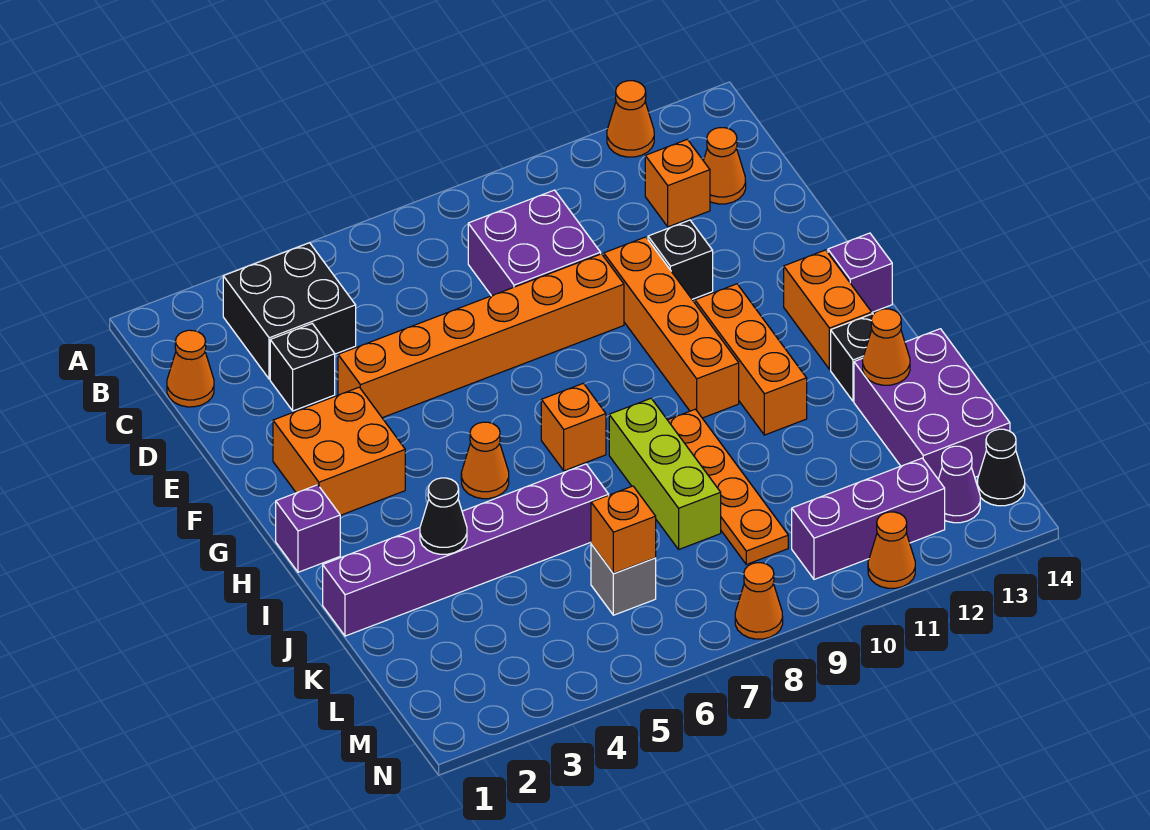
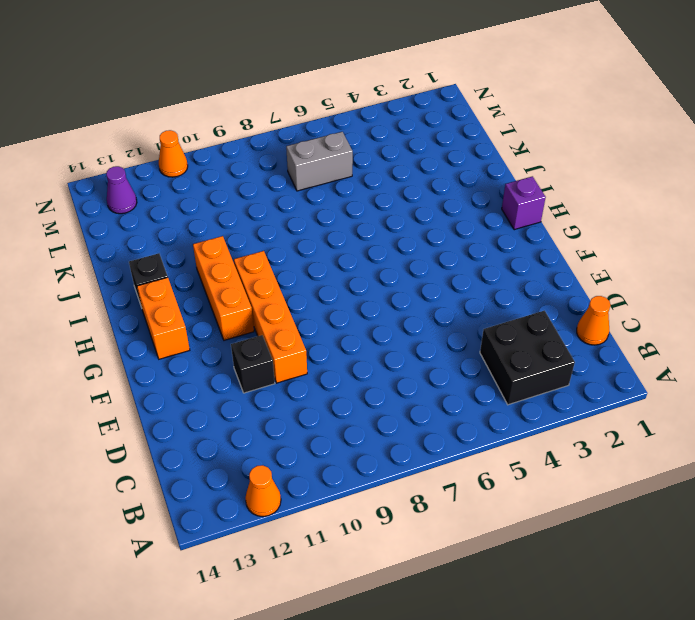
grey brick L6:L7 level 1 -> grey brick L6 level 1
none -> purple brick C8:D9 level 1
none -> orange brick C12 level 1
none -> orange cone C13 level 1
none -> black brick D3 level 1

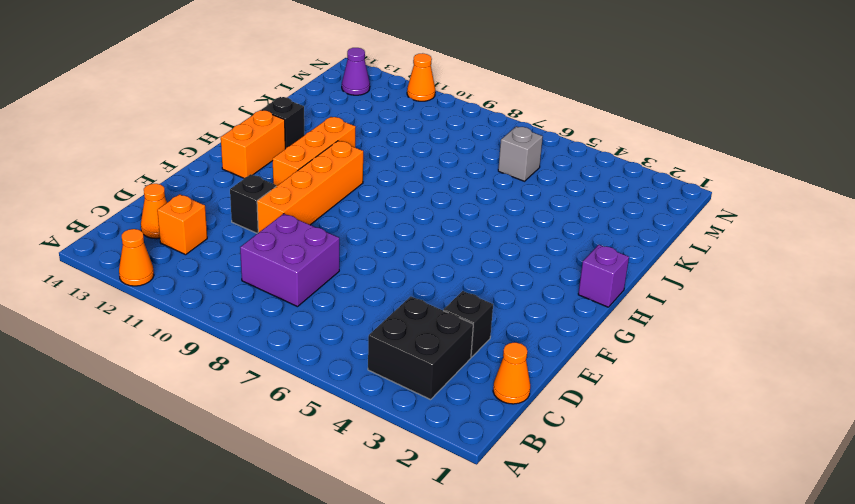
none -> orange brick E4:E9 level 1
none -> orange brick F2:G3 level 1
none -> purple brick G14 level 1
none -> orange cone H5 level 1

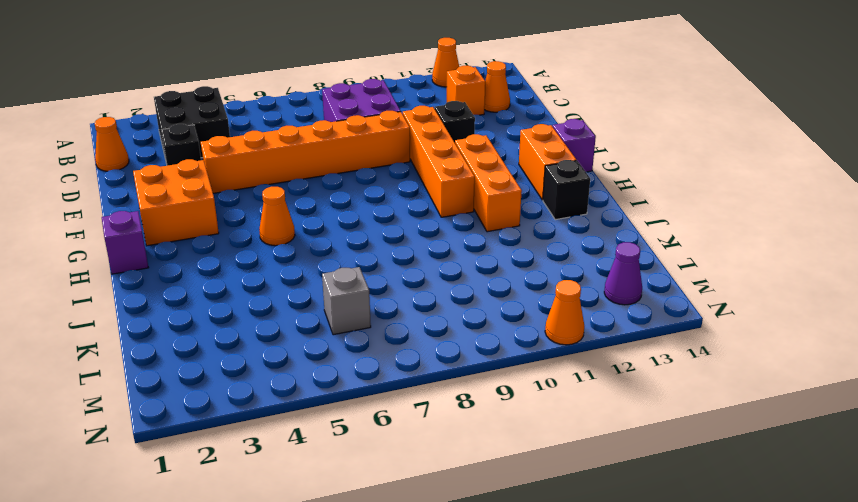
none -> orange brick H7 level 1
none -> lime brick I8:K8 level 1
none -> orange plate I9:L9 level 1
none -> purple brick J1:J6 level 1

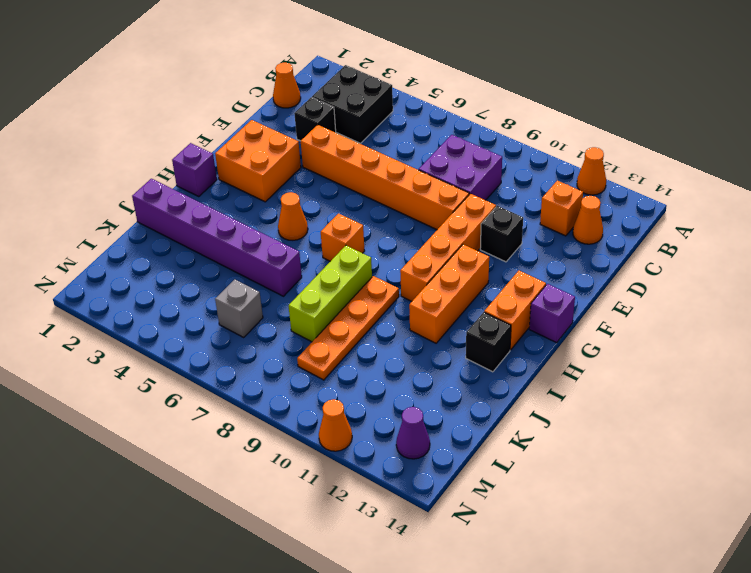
none -> purple brick J13:L14 level 1
none -> purple brick M10:M12 level 1
none -> black cone M14 level 1
none -> orange cone N8 level 1

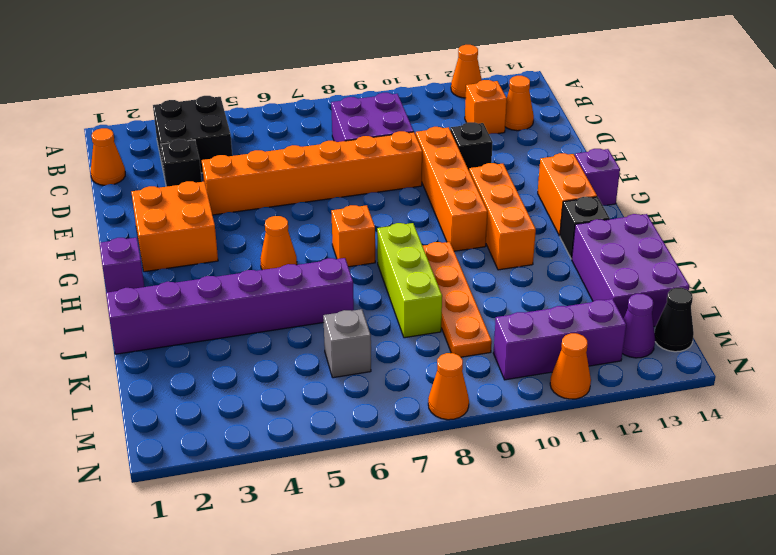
none -> black cone J3 level 2
none -> orange cone J13 level 2
none -> orange brick L6 level 2

